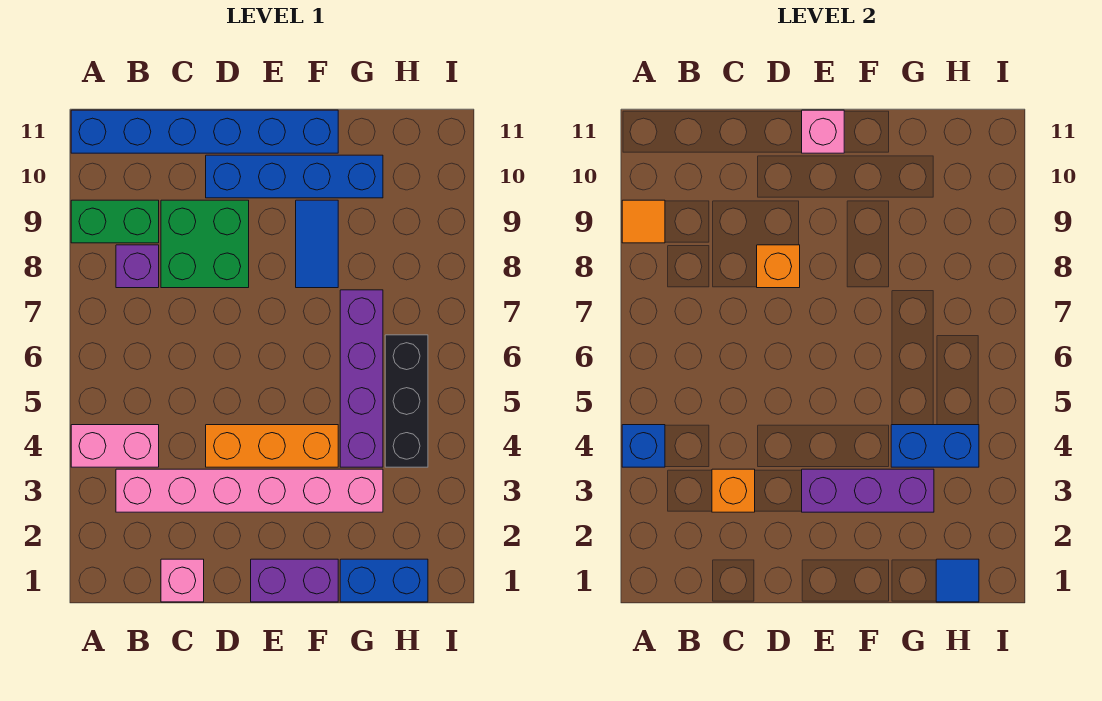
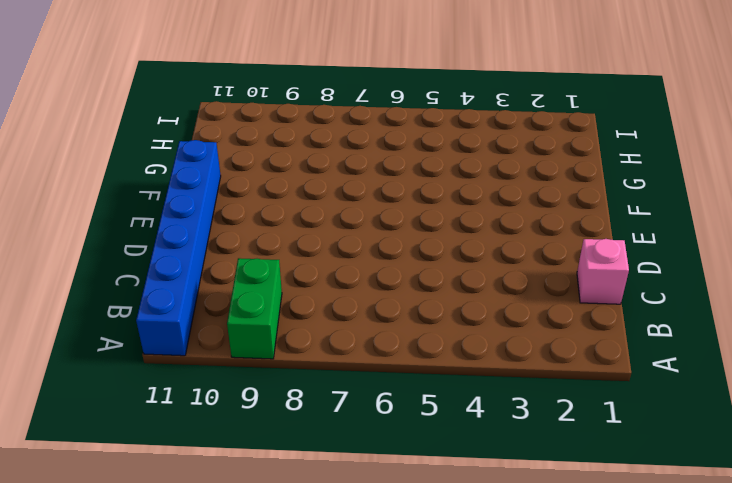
none -> pink brick A4:B4 level 1
none -> pink brick B3:G3 level 1
none -> purple brick B8 level 1

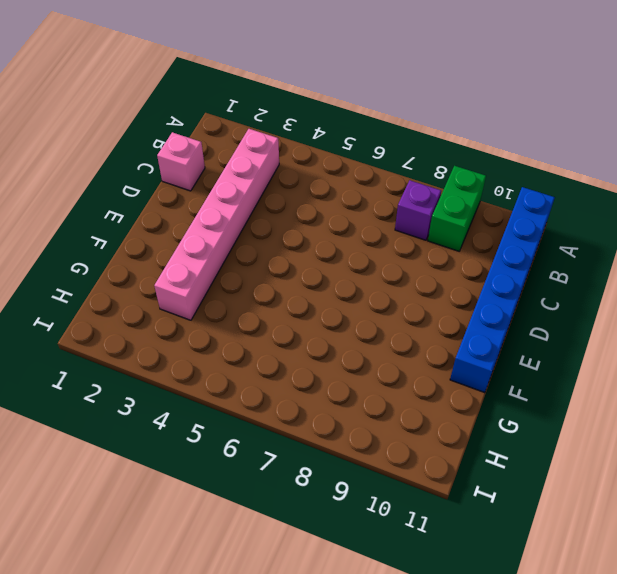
none -> pink brick A4:B4 level 1
none -> green brick C8:D9 level 1
none -> orange brick D4:F4 level 1

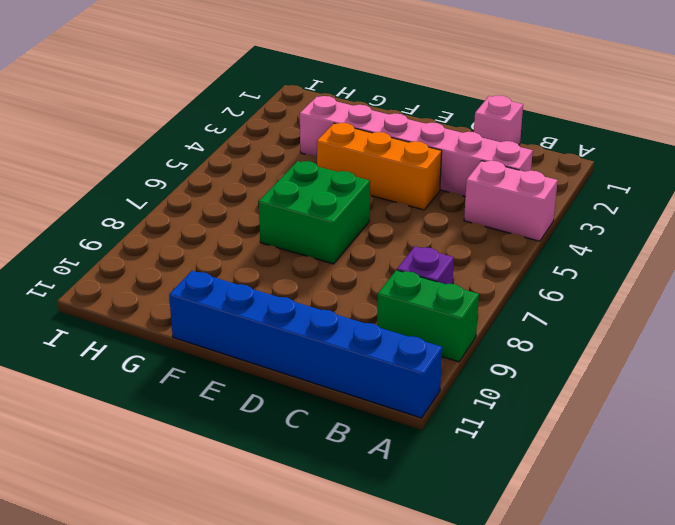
green brick E6:F7 level 1 -> green brick C8:D9 level 1
none -> blue brick D10:G10 level 1
none -> purple brick E1:F1 level 1
none -> blue tile F8:F9 level 1

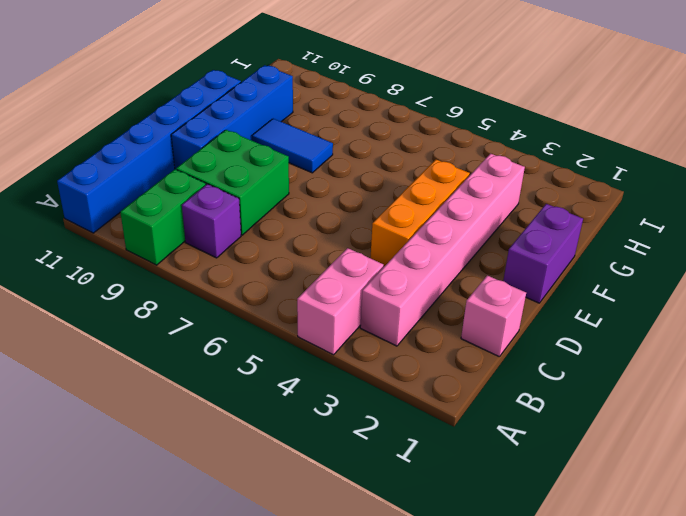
none -> blue brick G1:H1 level 1
none -> purple brick G4:G7 level 1
none -> black brick H4:H6 level 1

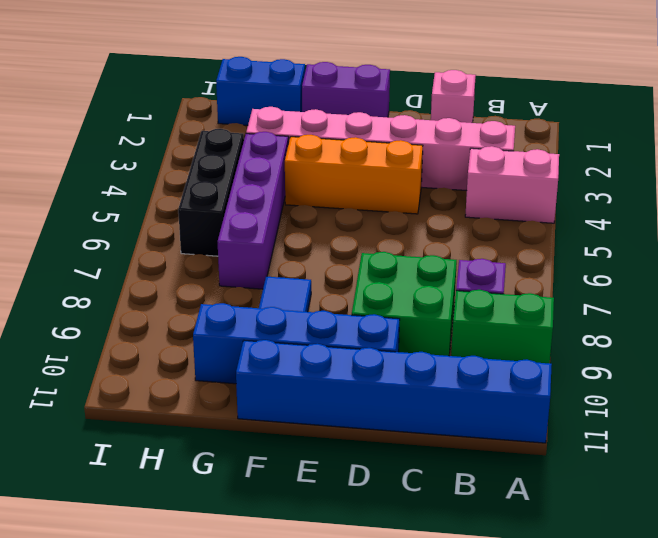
none -> blue brick A4 level 2
none -> orange tile A9 level 2
none -> orange brick C3 level 2

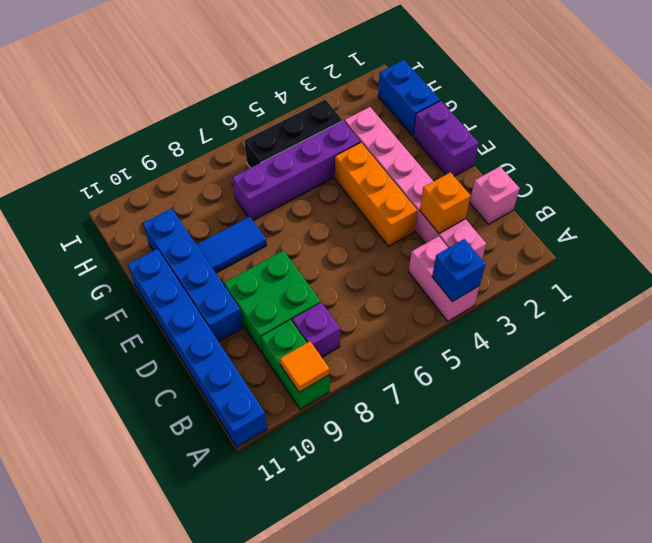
none -> orange brick D8 level 2
none -> purple brick E3:G3 level 2
none -> pink brick E11 level 2

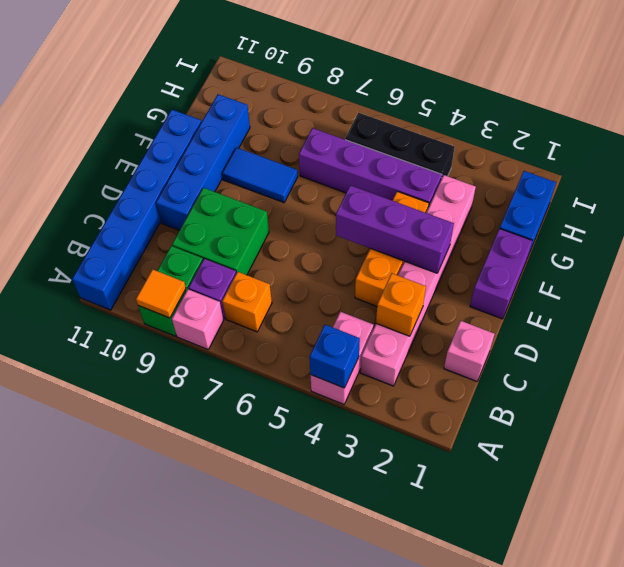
pink brick A8 level 1 -> pink brick E11 level 2
orange brick B7 level 1 -> orange brick D8 level 2
purple brick E3:E5 level 2 -> purple brick E3:G3 level 2
none -> blue brick G4:H4 level 2
none -> blue tile H1 level 2

